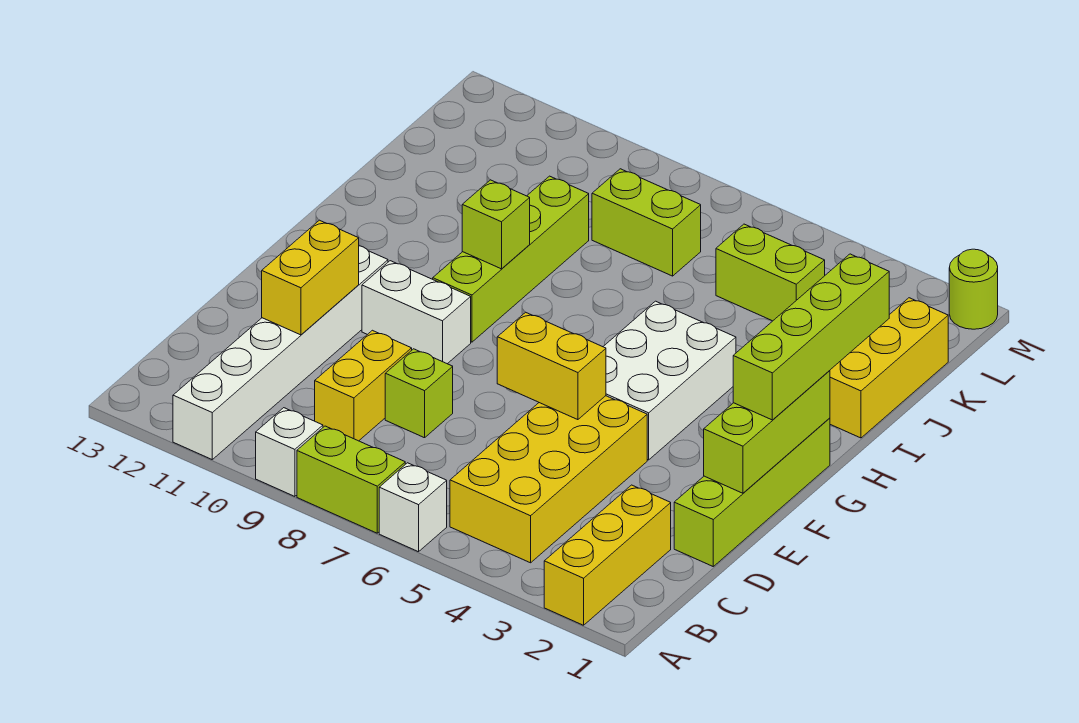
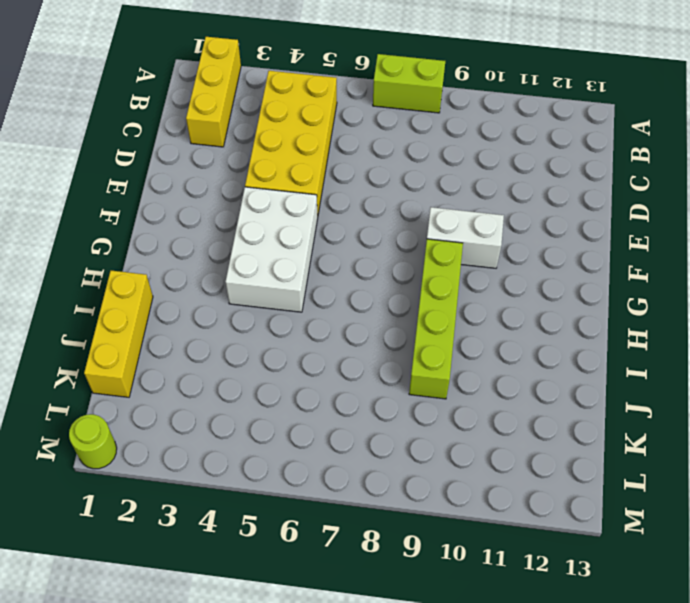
none -> white brick A6 level 1
none -> white brick A9 level 1
none -> white brick A11:F11 level 1

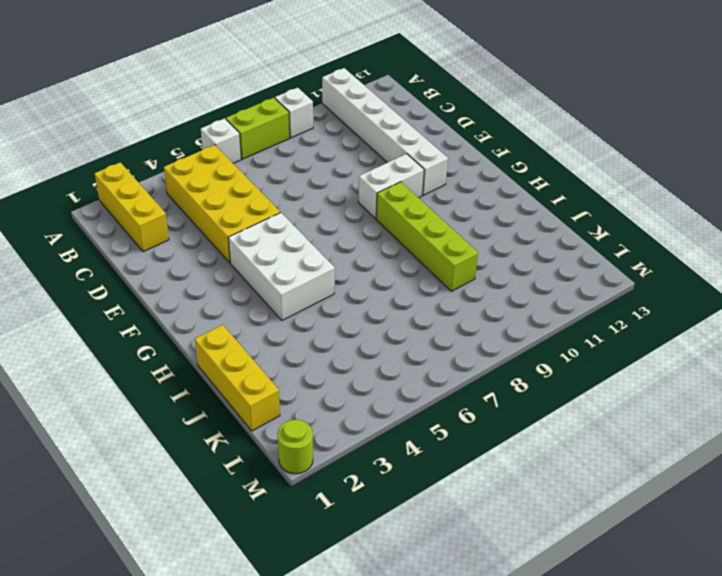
none -> yellow brick C9:D9 level 1
none -> lime brick D1:G1 level 1
none -> lime brick D8 level 1

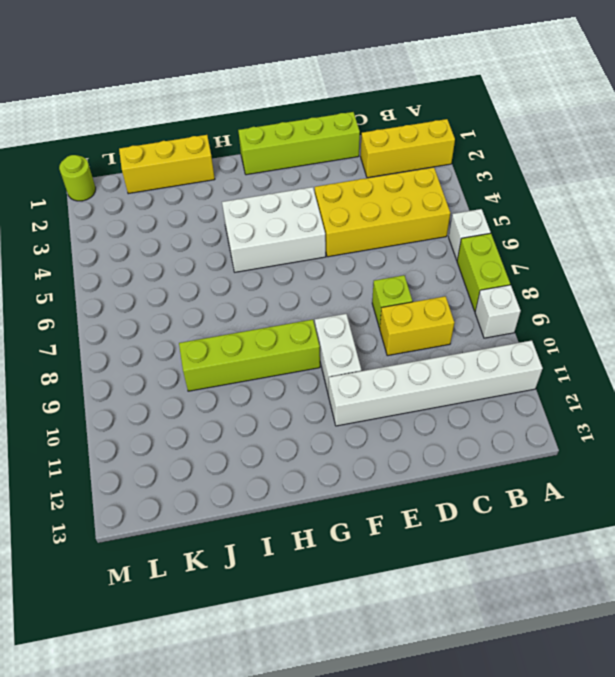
none -> lime brick K4:K5 level 1
none -> lime brick K7:K8 level 1
none -> yellow brick D11:E11 level 2

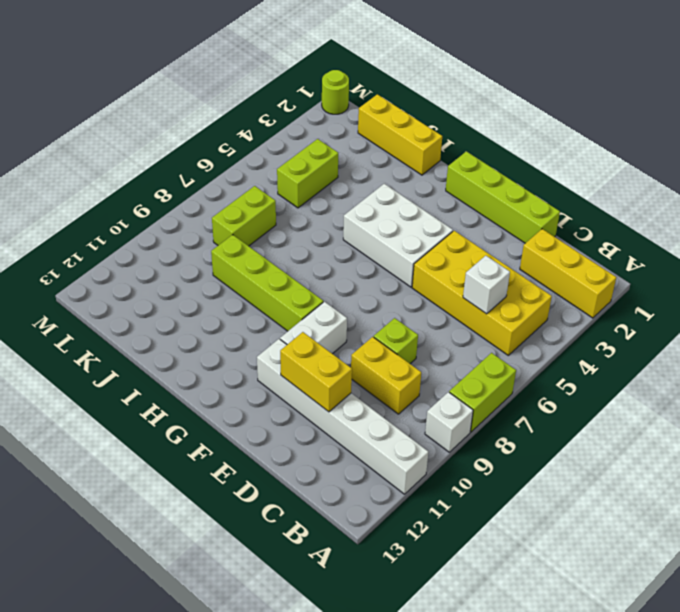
white brick C5 level 2 -> white brick A6 level 1
none -> lime brick E1:G1 level 2
none -> yellow brick E5:E6 level 2
none -> lime brick H9 level 2

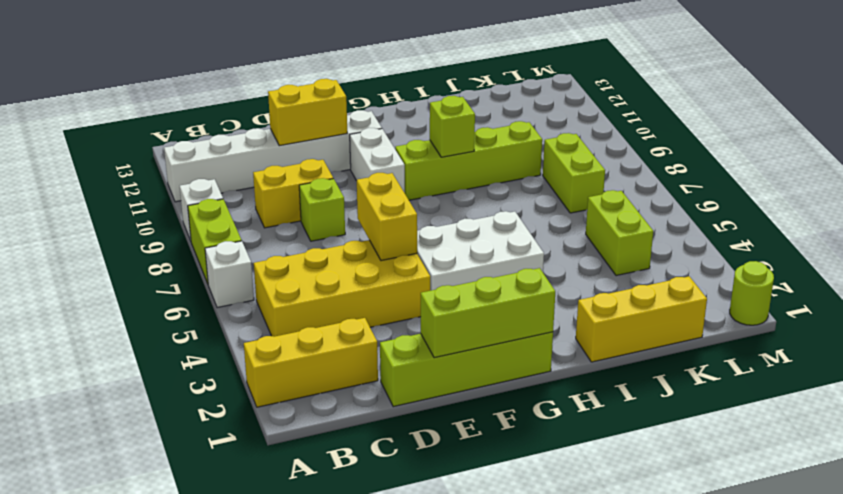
none -> lime brick F1:I1 level 3

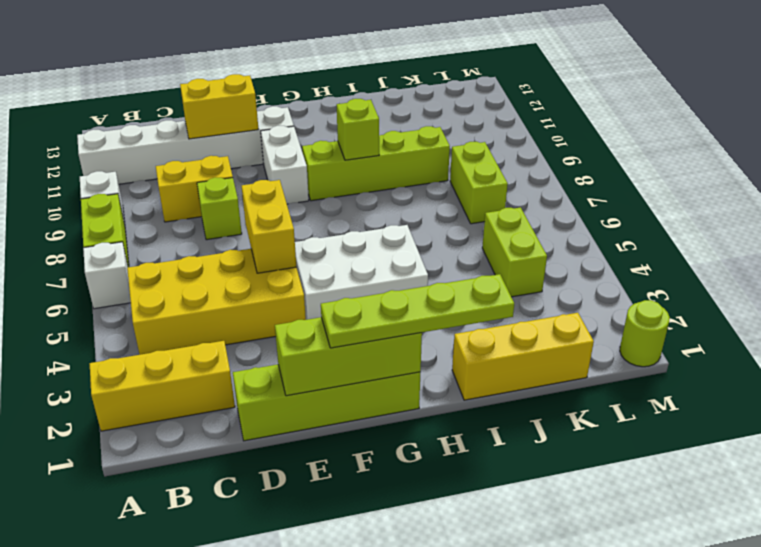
lime plate F1:I1 level 3 -> lime brick F1:I1 level 3

